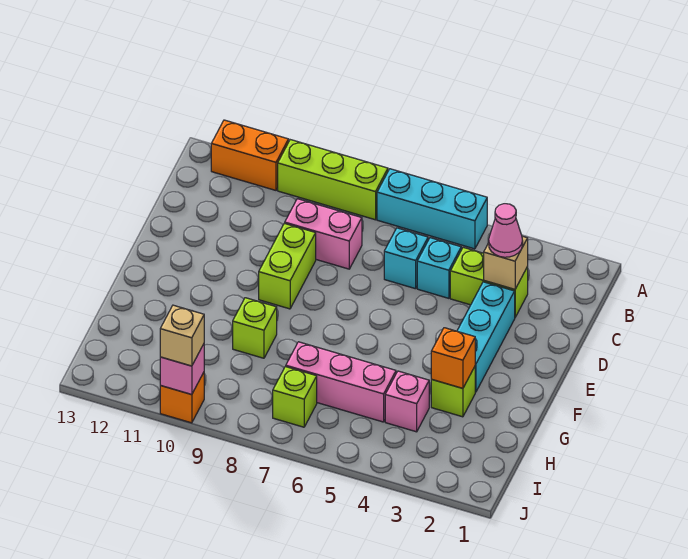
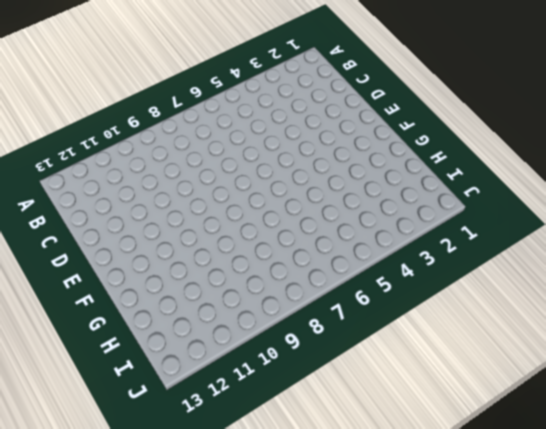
none -> cyan brick A5:A7 level 1
none -> lime brick A8:A10 level 1
none -> orange brick A11:A12 level 1

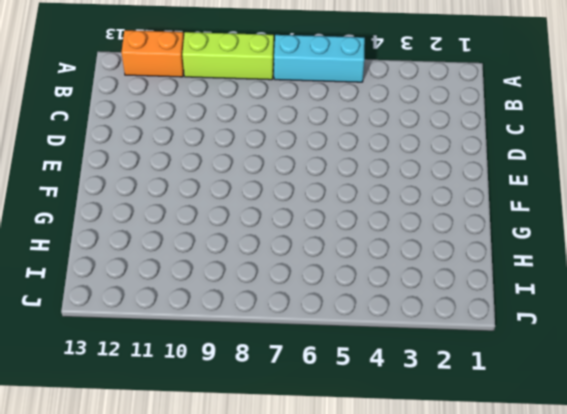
none -> lime brick C3:C4 level 1
none -> cyan brick C5 level 1
none -> cyan brick C6 level 1

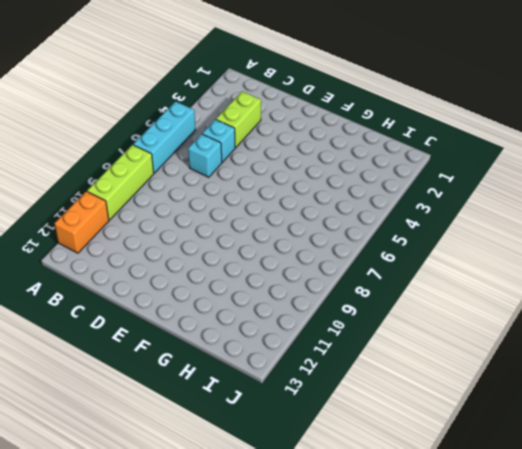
none -> pink brick C8:C9 level 1
none -> cyan brick D3:F3 level 1
none -> lime brick D9:E9 level 1

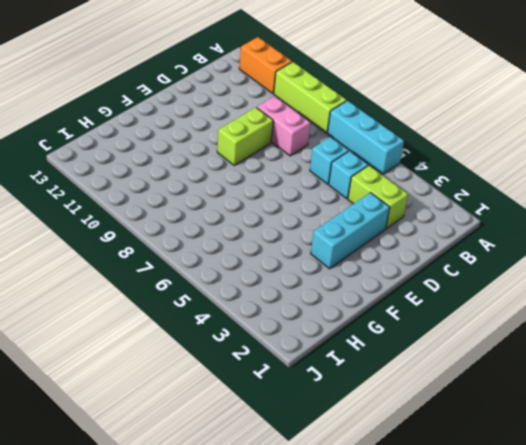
none -> lime brick G3 level 1
none -> lime brick G9 level 1
none -> pink brick H4 level 1

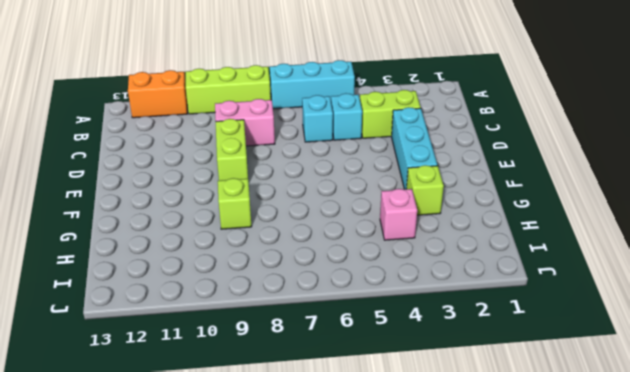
none -> pink brick H5:H7 level 1
none -> lime brick I7 level 1
none -> orange brick J10 level 1

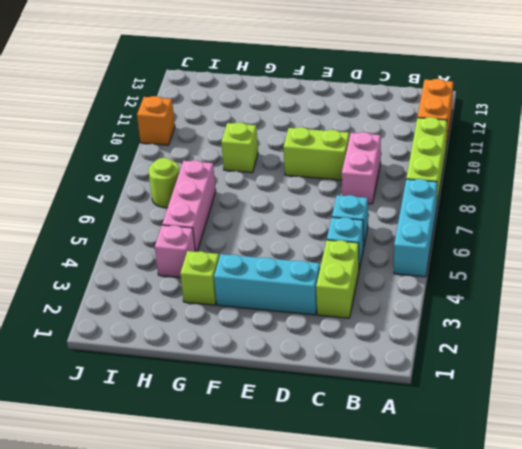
lime round brick I7 level 1 -> lime brick I7 level 1
none -> tan brick C3 level 2
none -> orange brick G3 level 2
none -> pink brick J10 level 2

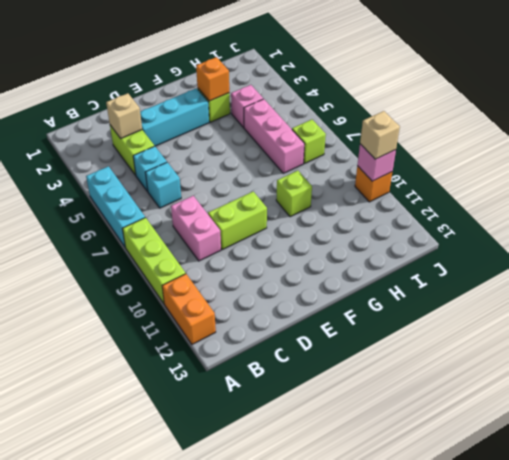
none -> pink cone C3 level 3

